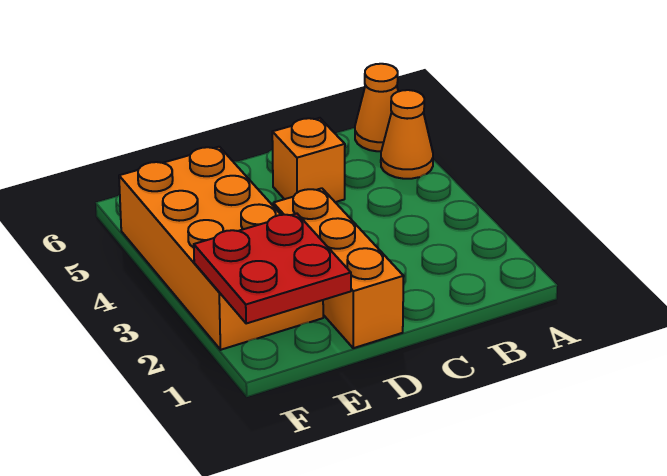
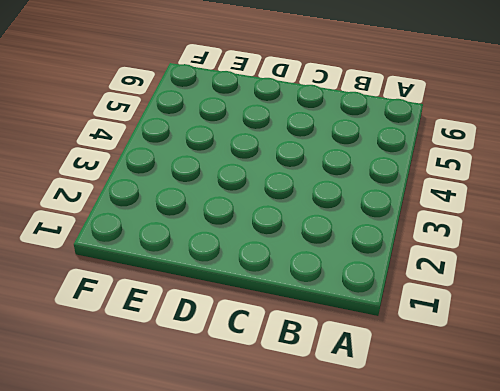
none -> orange cone A5 level 1
none -> orange cone A6 level 1

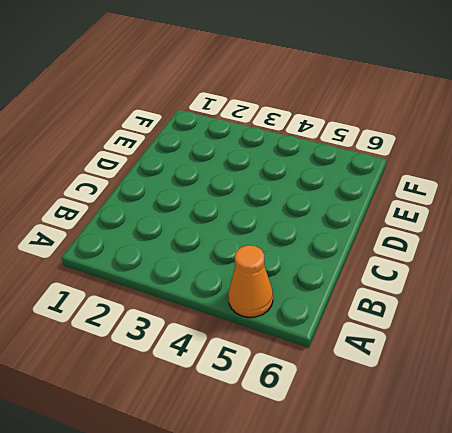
none -> orange cone A6 level 1
none -> orange brick C5 level 1

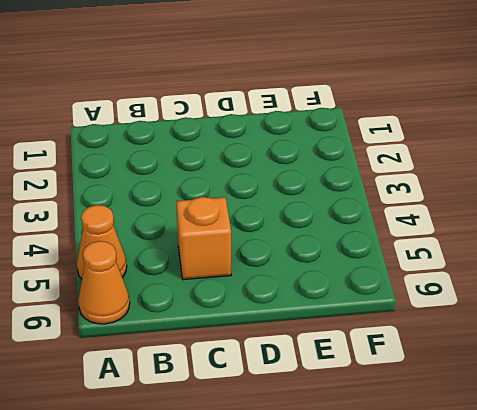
none -> orange brick D1:D3 level 1
none -> orange brick E2:F5 level 1

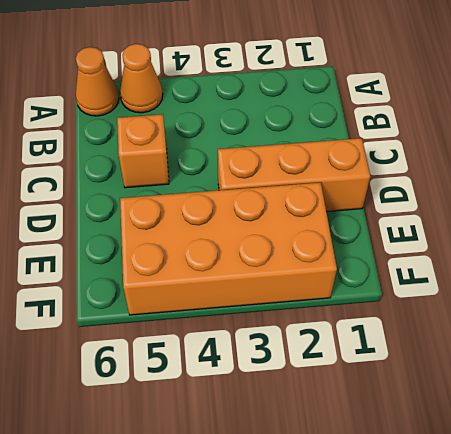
none -> red plate E1:F2 level 2

